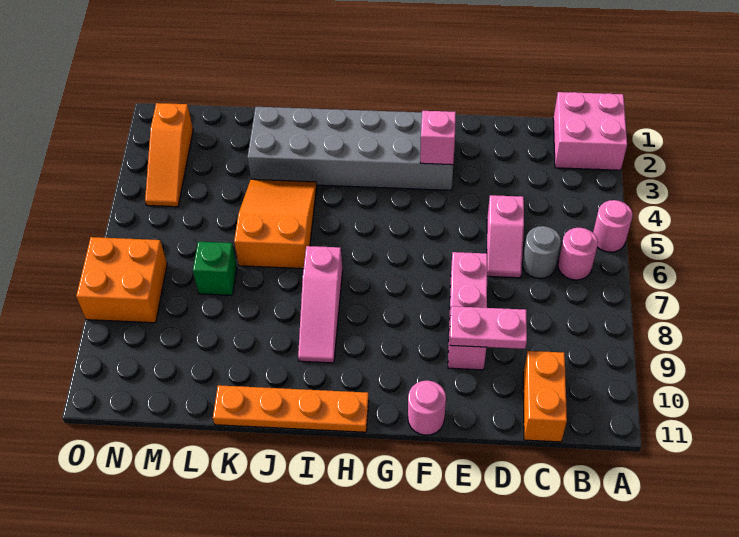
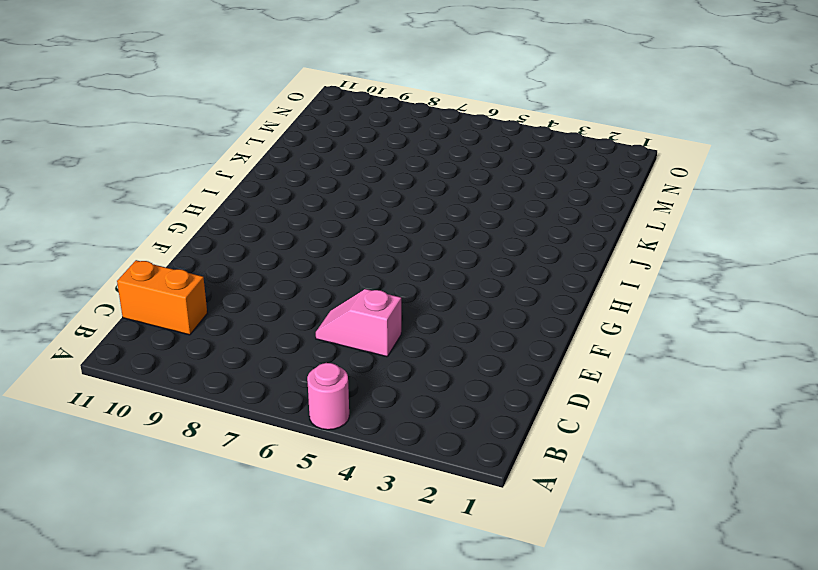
none -> pink brick A1:B2 level 1
none -> pink round brick B6 level 1
none -> grey round brick C6 level 1

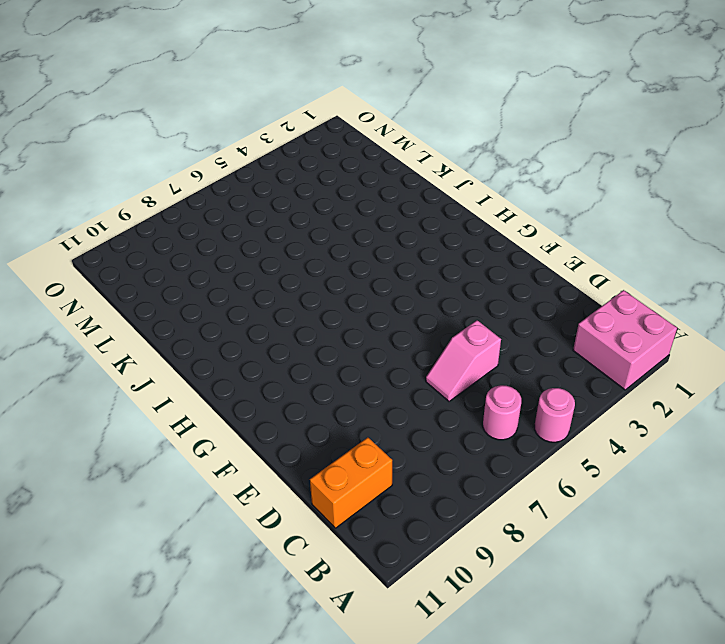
none -> grey round brick C6 level 1
none -> pink brick E7:E9 level 1
none -> grey brick F2:K3 level 1

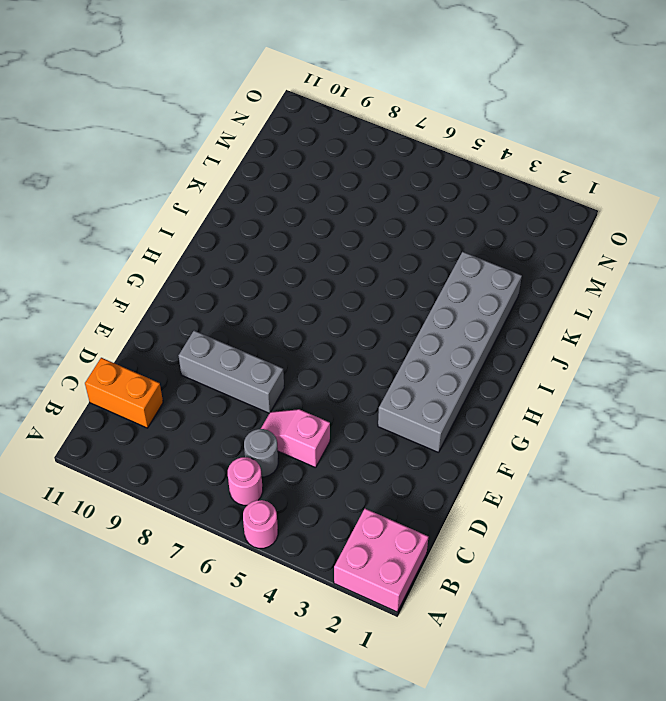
grey brick E7:E9 level 1 -> pink brick E7:E9 level 1
none -> pink round brick F11 level 1
none -> orange plate H11:K11 level 1
none -> pink slope I7:I9 level 1 top 7

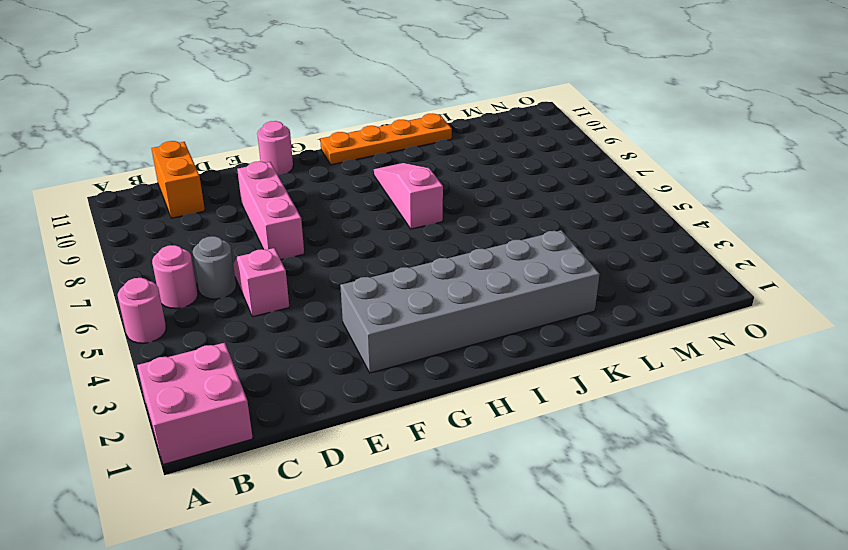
none -> orange slope J4:K6 level 1 top 6
none -> green brick L7 level 1
none -> orange slope N2:N4 level 1 top 2

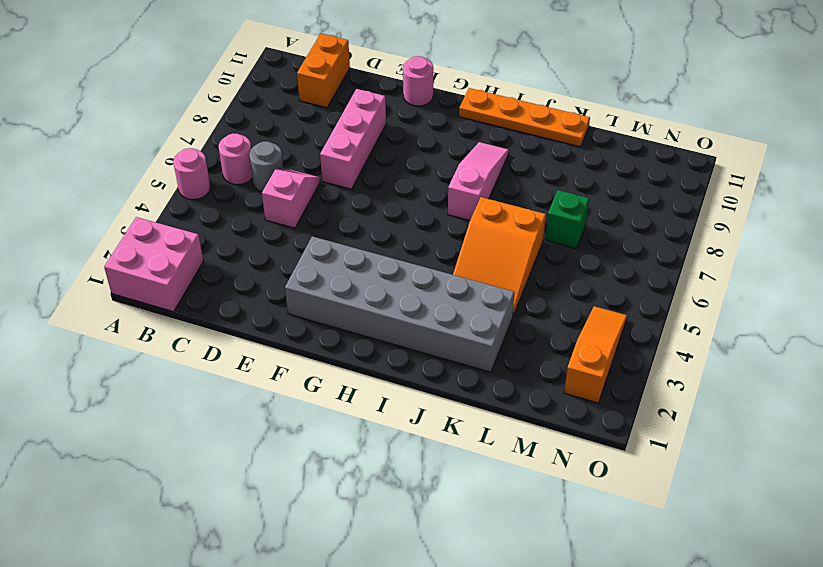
none -> orange brick N7:O8 level 1
none -> pink plate D9:E9 level 2
none -> pink brick F3 level 2

